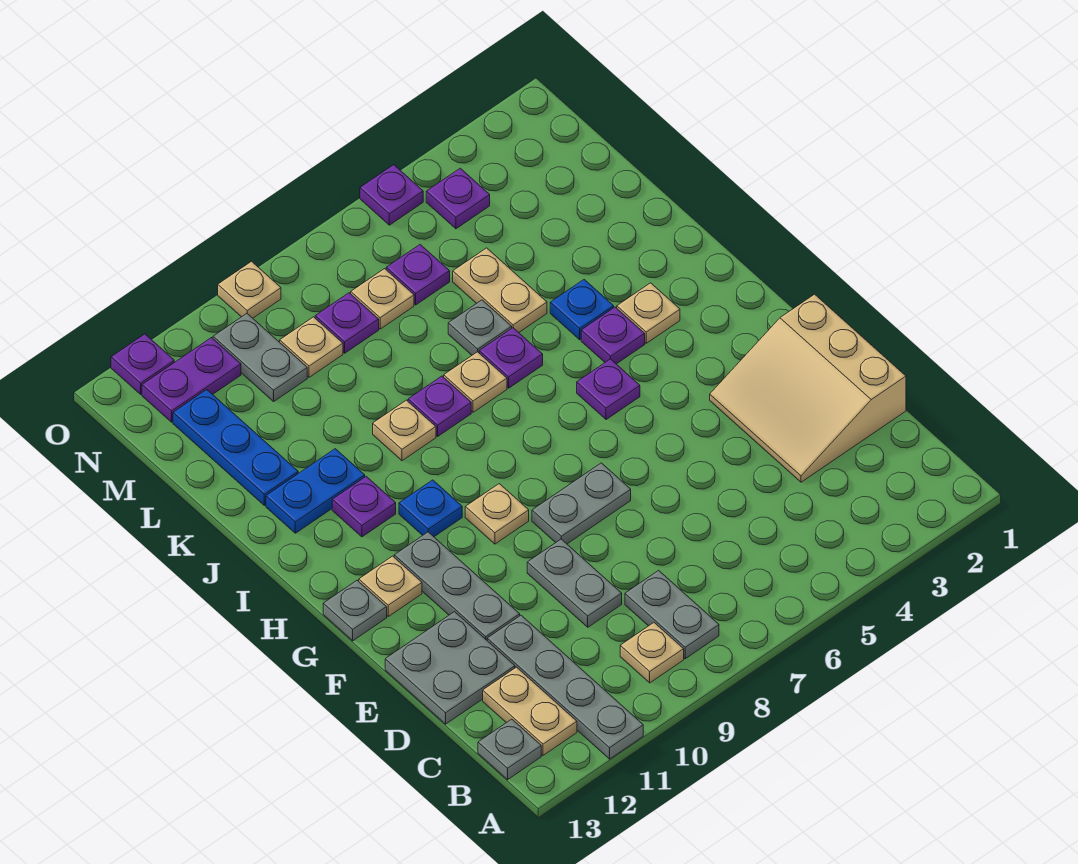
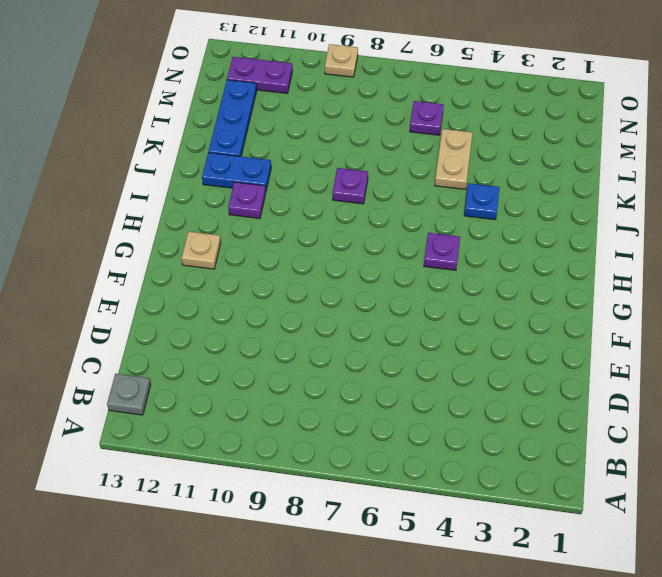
none -> grey plate A11:D11 level 1
none -> grey plate B8:C8 level 1
none -> tan plate B9 level 1
none -> tan plate B12:C12 level 1

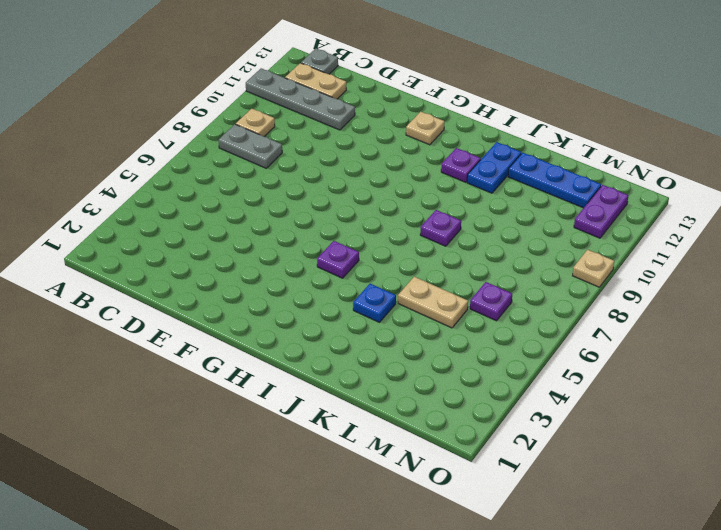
none -> tan slope D1:F3 level 1 top 1
none -> grey plate D9:E9 level 1
none -> grey plate D12:E13 level 1
none -> grey plate E11:G11 level 1

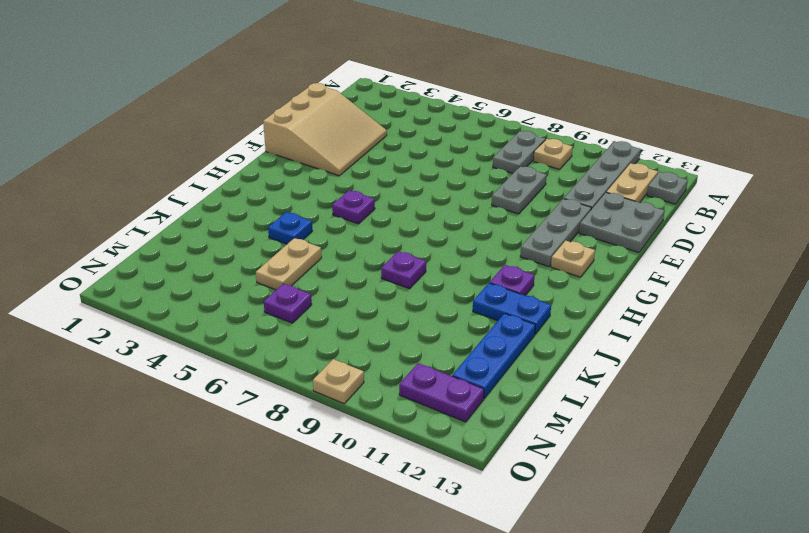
none -> grey plate F7:F8 level 1
none -> tan plate G9 level 1
none -> grey plate G13 level 1
none -> blue plate H10 level 1

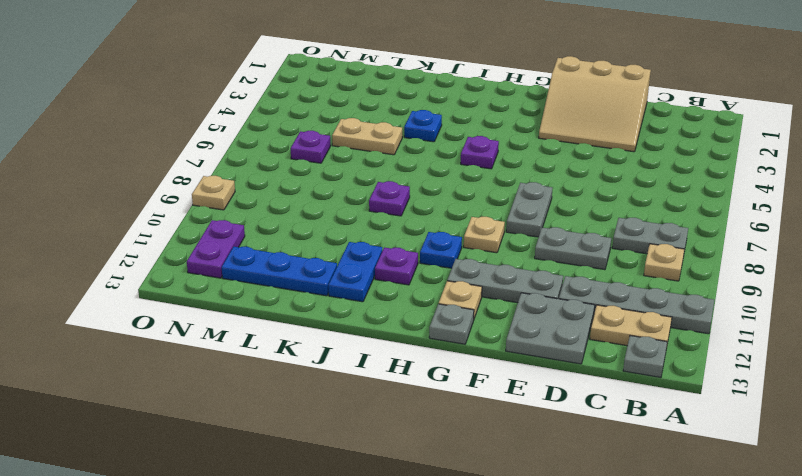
none -> tan plate I3 level 1
none -> purple plate I4 level 1
none -> purple plate J6 level 1
none -> tan plate J7 level 1

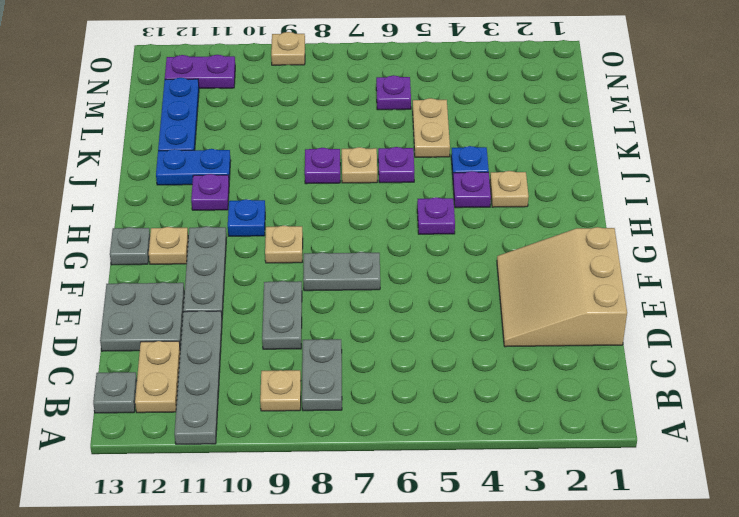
none -> tan plate J9 level 1
none -> grey plate K6 level 1
none -> tan plate M7 level 1
none -> purple plate M8 level 1

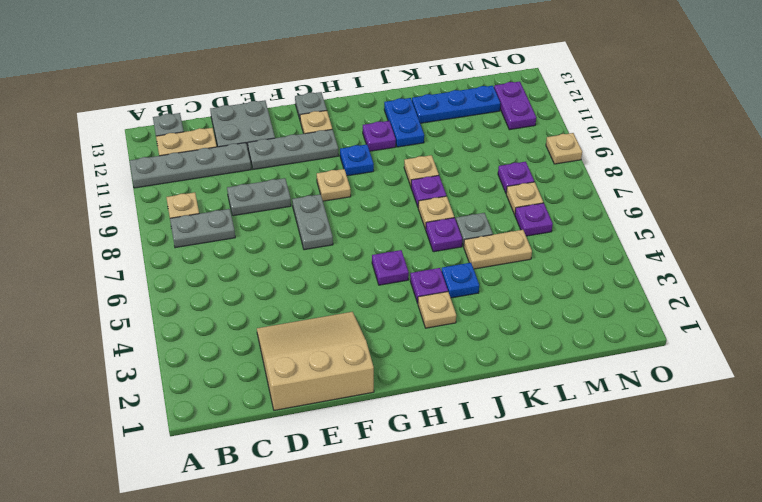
none -> tan plate M9 level 1
none -> grey plate M10:N10 level 1
none -> purple plate N4 level 1
none -> purple plate O5 level 1

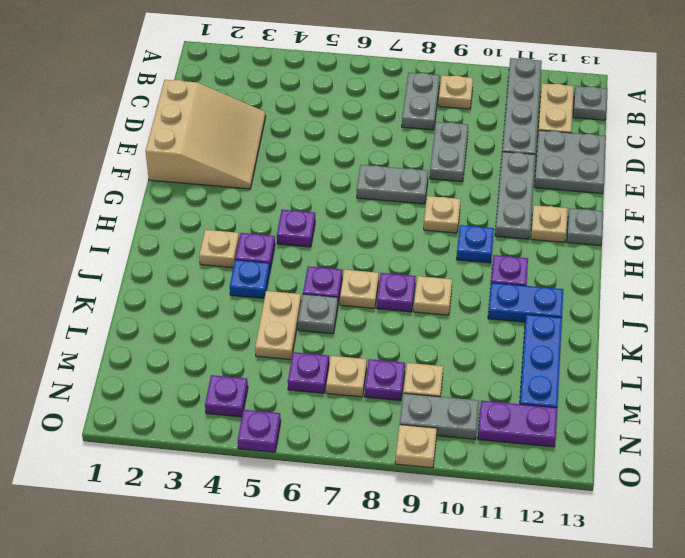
grey plate N9:N10 level 1 -> grey plate M10:N10 level 1
none -> purple plate O12 level 1

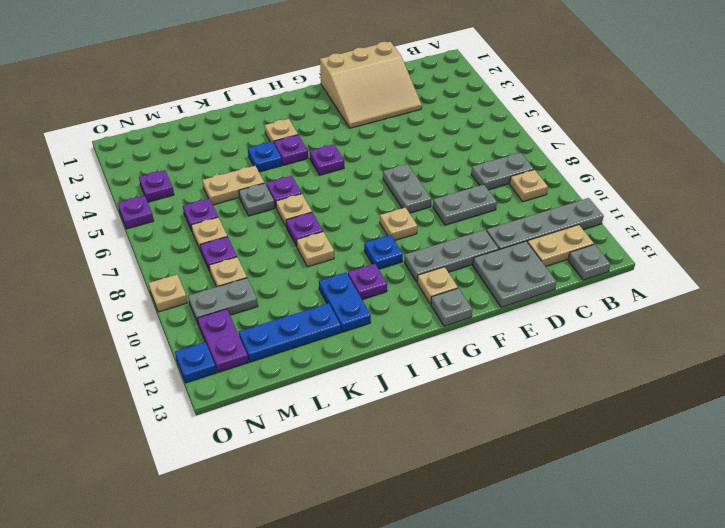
blue plate O12 level 1 -> purple plate O12 level 1

